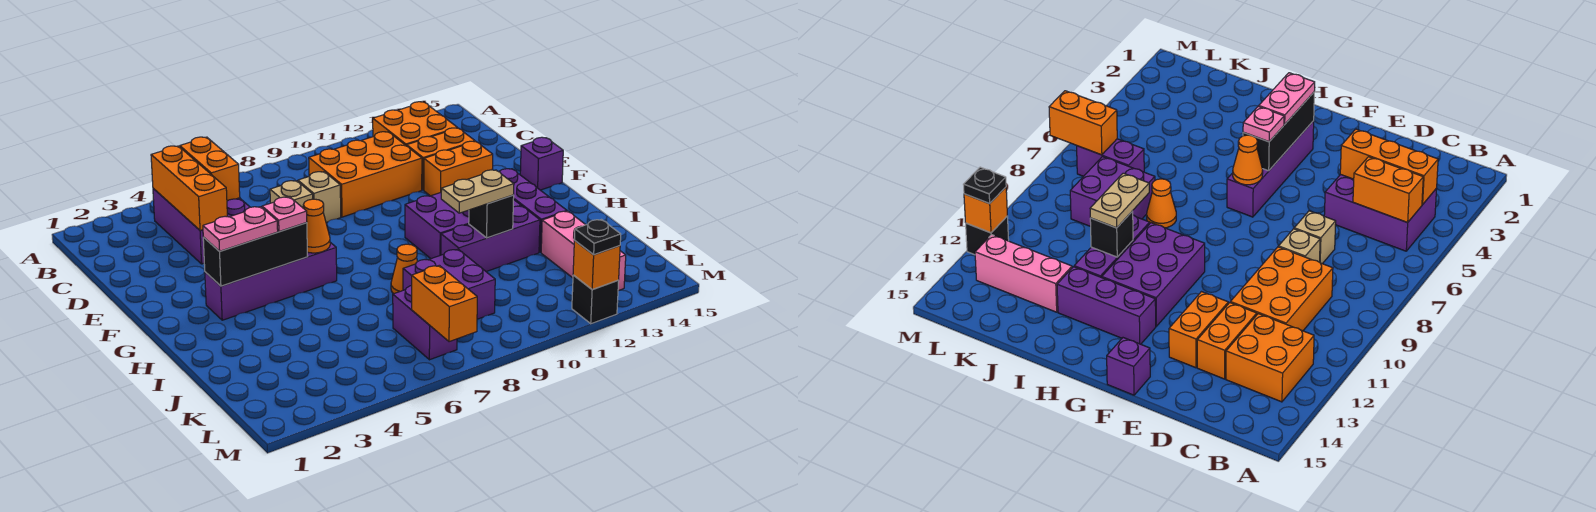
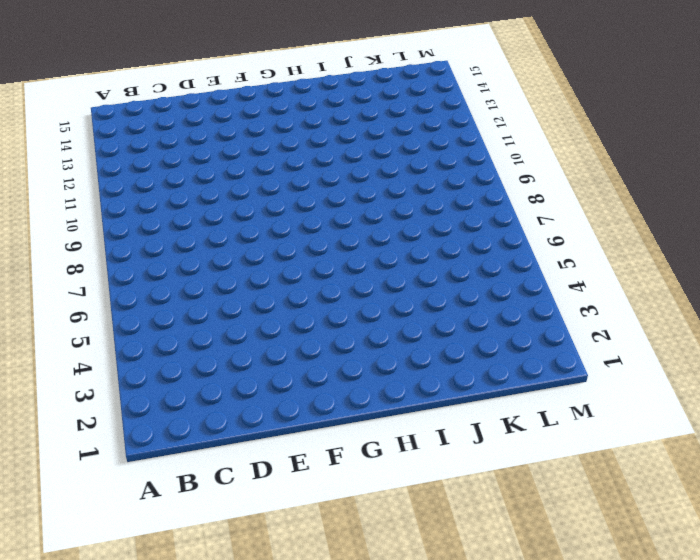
none -> purple brick B4:D5 level 1
none -> orange brick B12:C13 level 1
none -> orange brick C9:D11 level 1

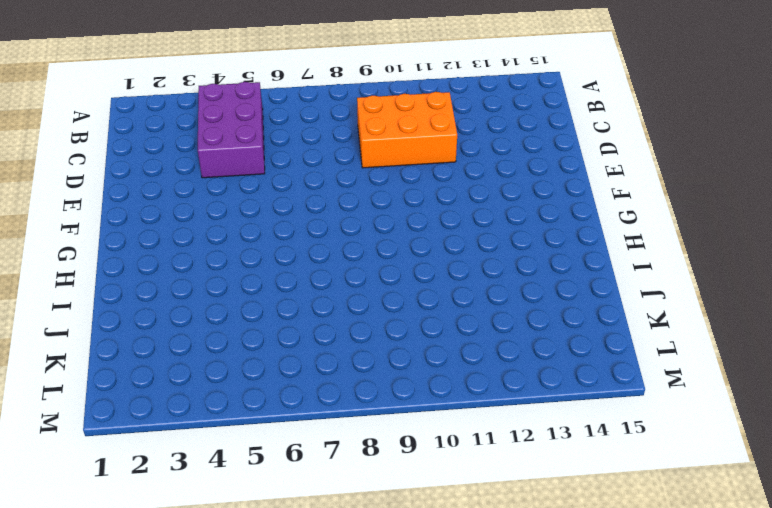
none -> orange brick B12:C13 level 1
none -> tan brick D7 level 1
none -> tan brick D8 level 1

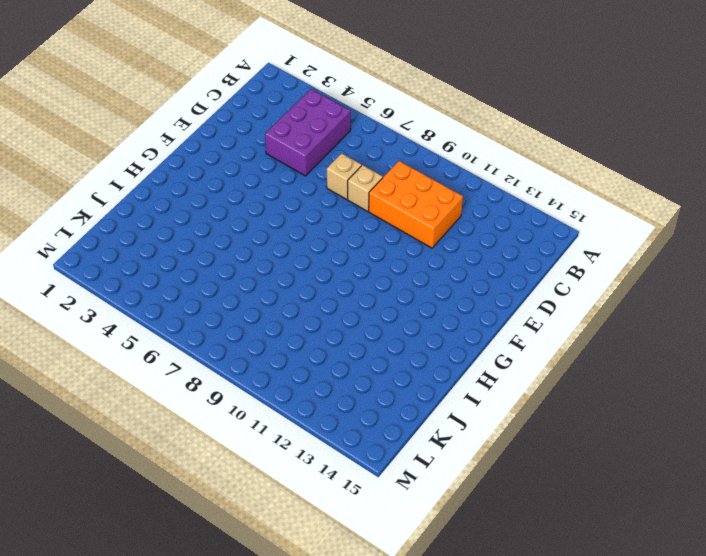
none -> orange brick B12:C13 level 1
none -> orange brick D12:D13 level 1
none -> orange brick E12:E13 level 1

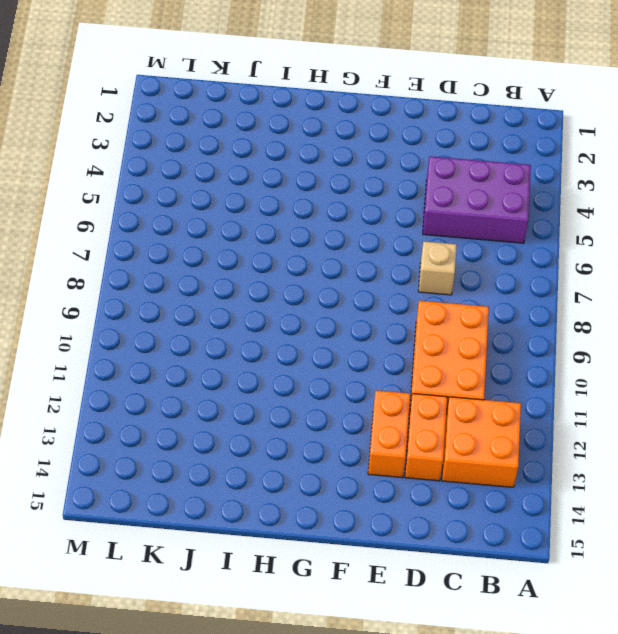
none -> tan brick D8 level 1
none -> purple brick F15 level 1
none -> purple brick G3:G6 level 1

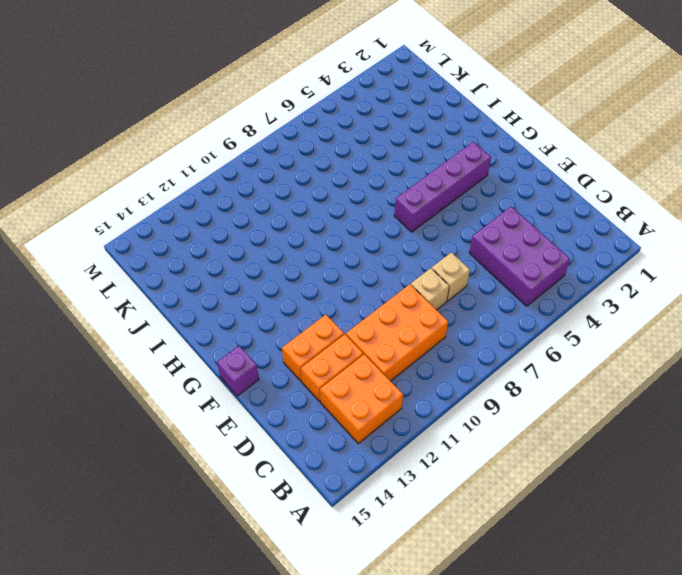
none -> purple brick G10:H12 level 1
none -> purple brick G13:I13 level 1
none -> orange cone I8 level 1

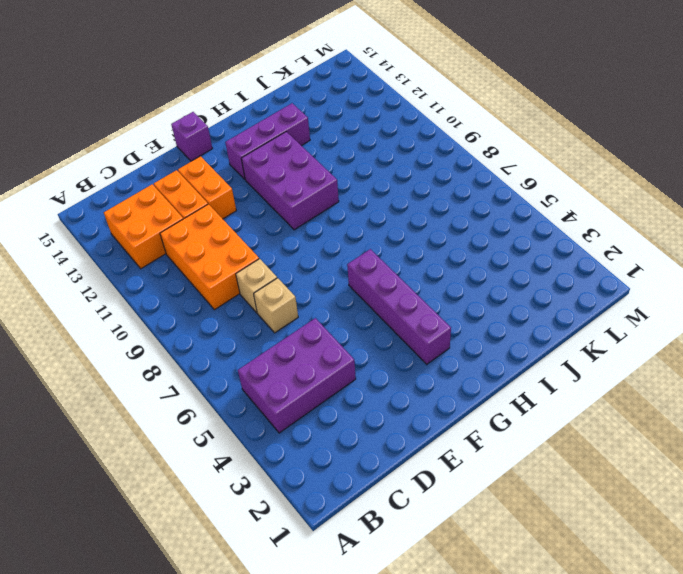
none -> orange cone I8 level 1
none -> purple brick I10:I12 level 1
none -> purple brick J8:K9 level 1

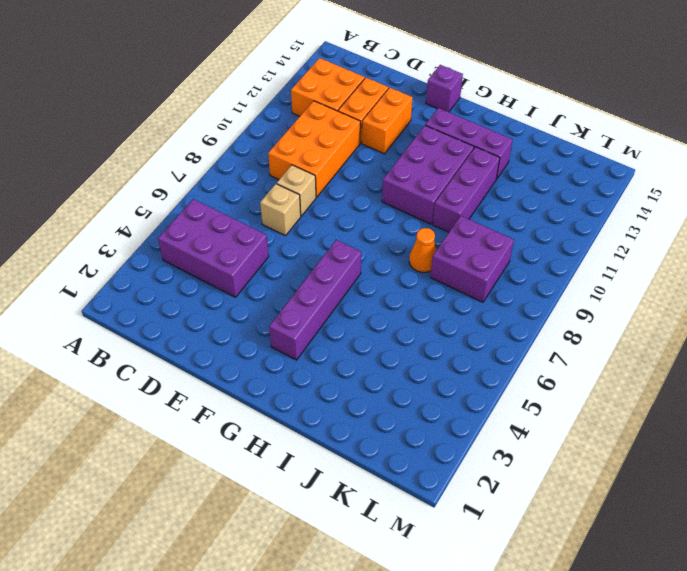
none -> pink brick J13:L13 level 1
none -> purple brick K7:L7 level 1
none -> black brick M12 level 1

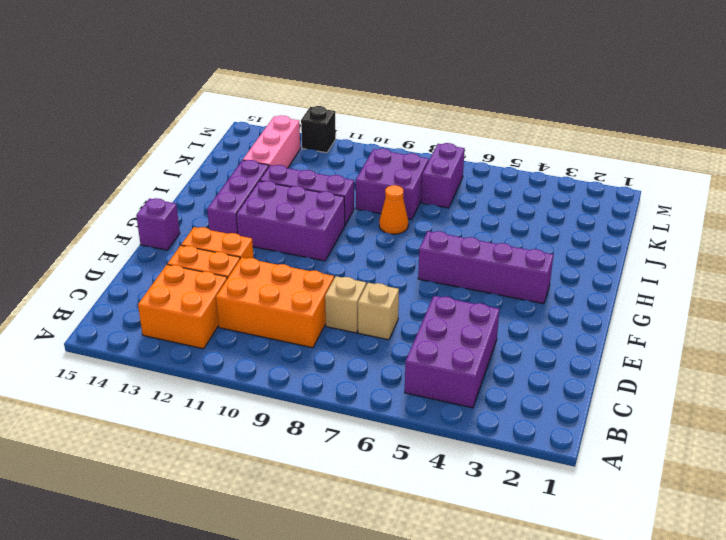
none -> orange brick B4:D4 level 2
none -> orange brick B5:C5 level 2
none -> black brick G3:G5 level 2

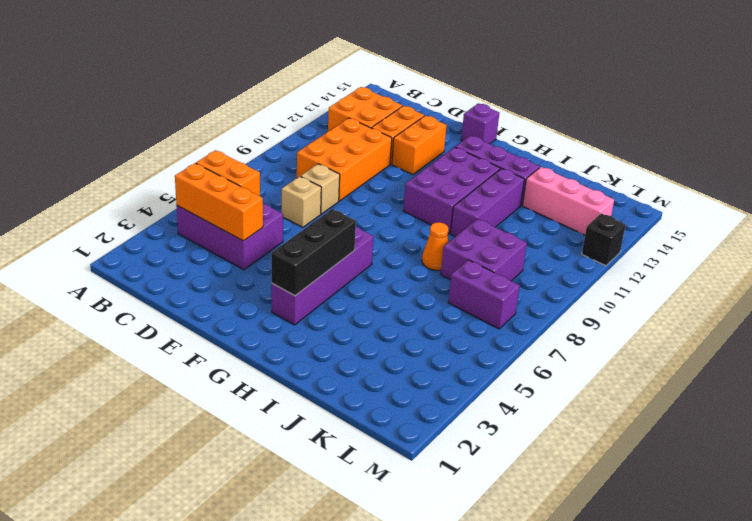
none -> orange cone G6 level 2
none -> black brick I11 level 2
none -> orange brick L7:M7 level 2

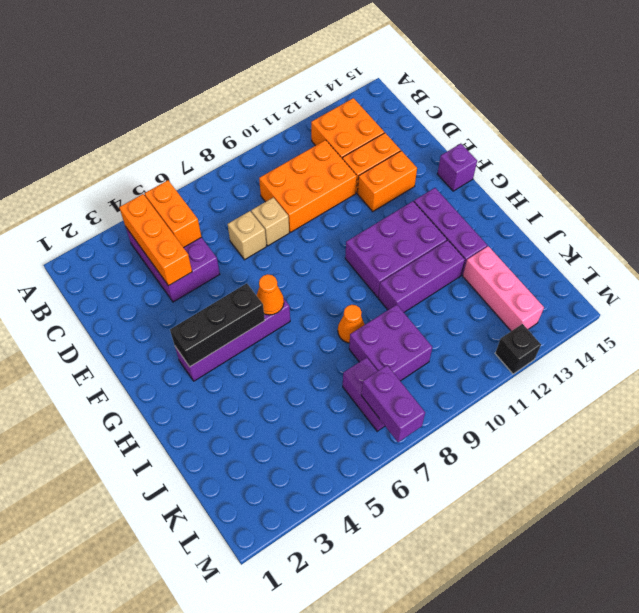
purple brick L7:M7 level 2 -> orange brick L7:M7 level 2
none -> black brick I11 level 2
none -> orange brick M12 level 2
none -> pink plate G3:G4 level 3

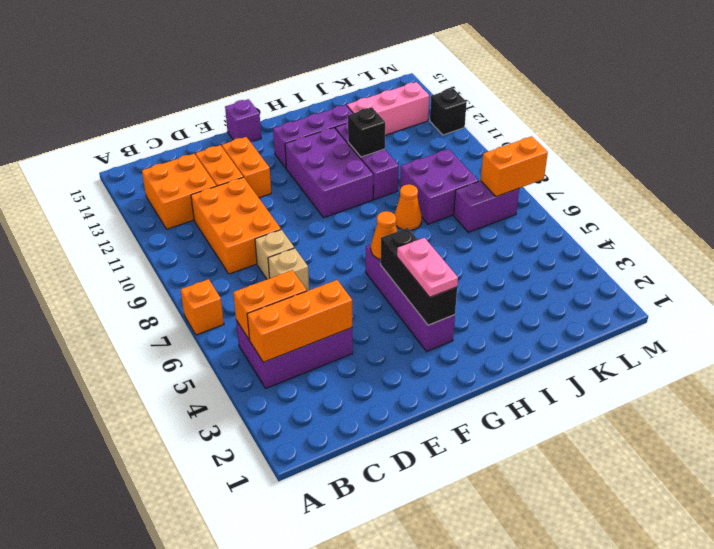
orange brick A7 level 1 -> orange brick M12 level 2
none -> pink plate G5 level 3
none -> tan plate I10:I11 level 3
none -> black plate M12 level 3

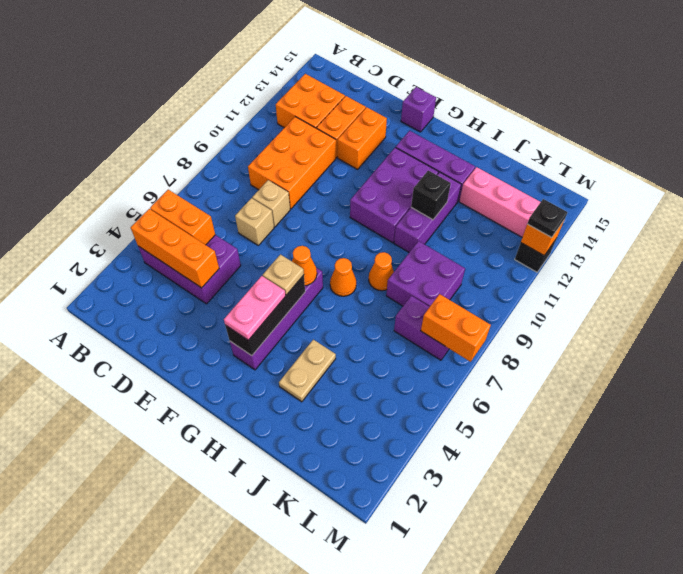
tan plate G5 level 3 -> pink plate G5 level 3
orange cone H7 level 1 -> none
tan plate I3:I4 level 1 -> tan plate I10:I11 level 3

